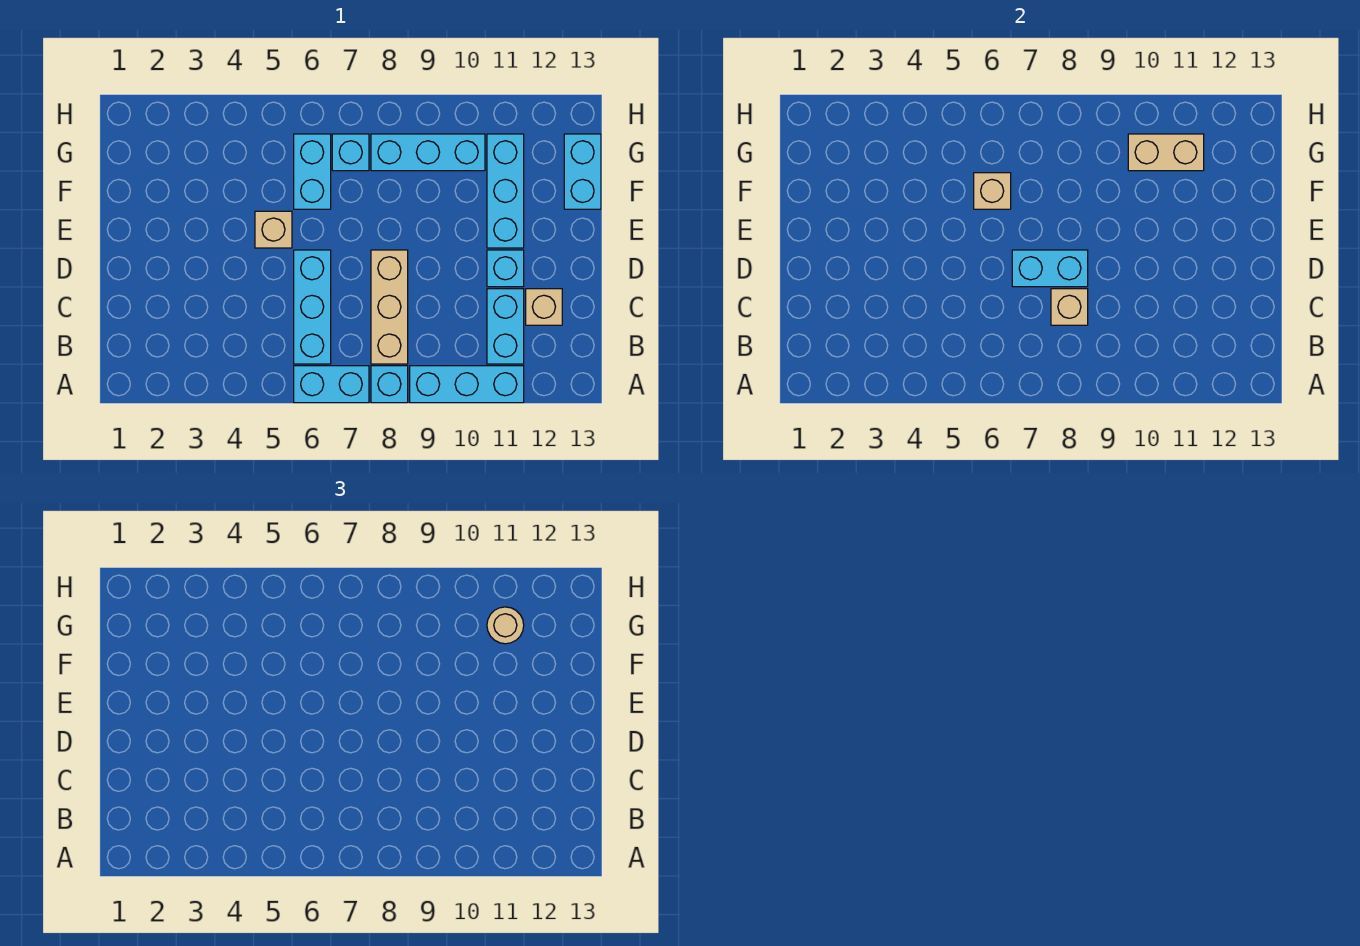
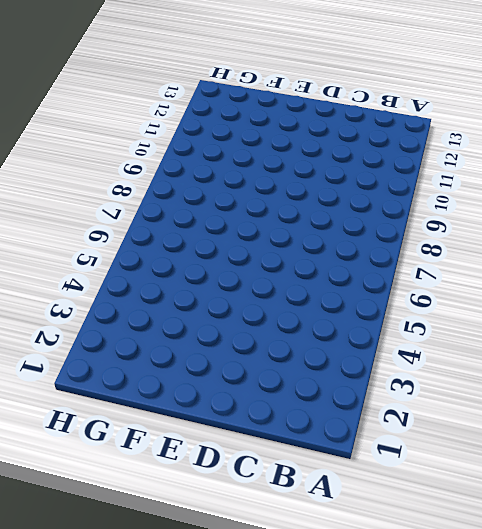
none -> cyan brick A6:A7 level 1
none -> cyan brick A8 level 1
none -> cyan brick A9:A11 level 1

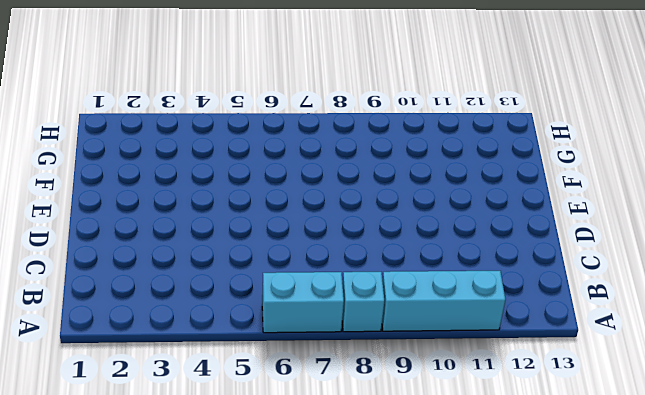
none -> cyan brick B6:D6 level 1
none -> tan brick B8:D8 level 1
none -> cyan brick B11:C11 level 1

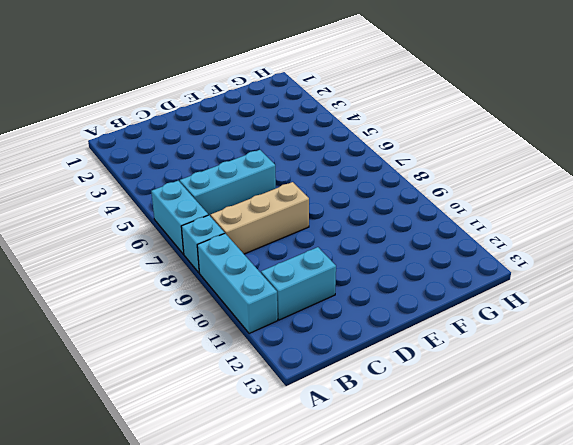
none -> tan brick C12 level 1
none -> cyan brick D11 level 1
none -> tan brick E5 level 1

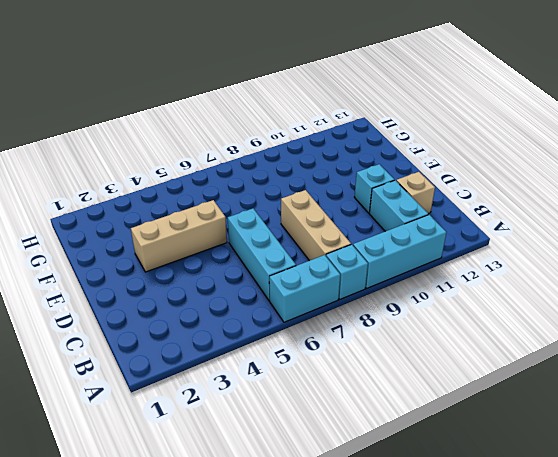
tan brick E3:E5 level 1 -> tan brick E5 level 1
none -> cyan brick E11:G11 level 1
none -> cyan brick F6:G6 level 1
none -> cyan brick F13:G13 level 1

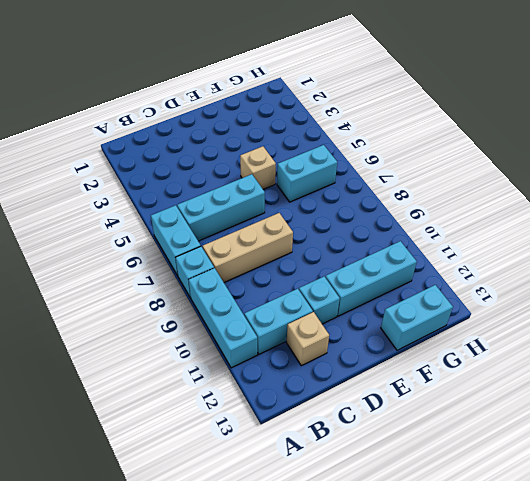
none -> cyan brick G7 level 1
none -> cyan brick G8:G10 level 1
none -> tan brick C8 level 2

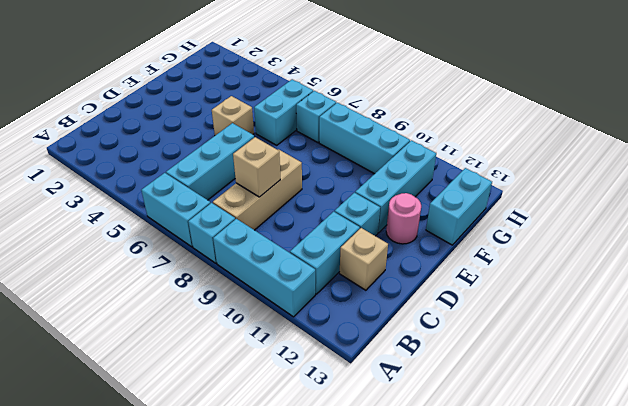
pink round brick E12 level 1 -> none
none -> cyan brick D7:D8 level 2
none -> tan brick F6 level 2
none -> tan brick G10:G11 level 2

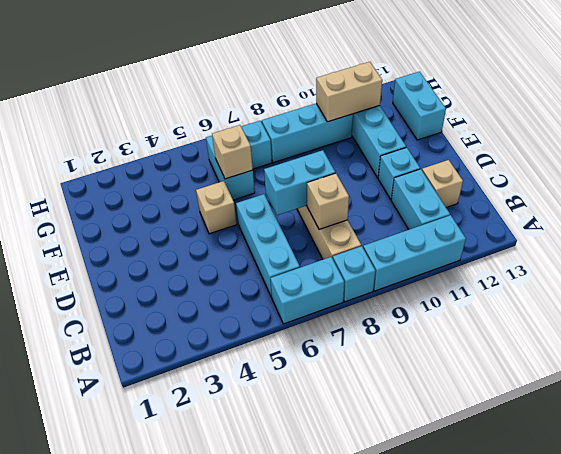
none -> tan round brick G11 level 3

